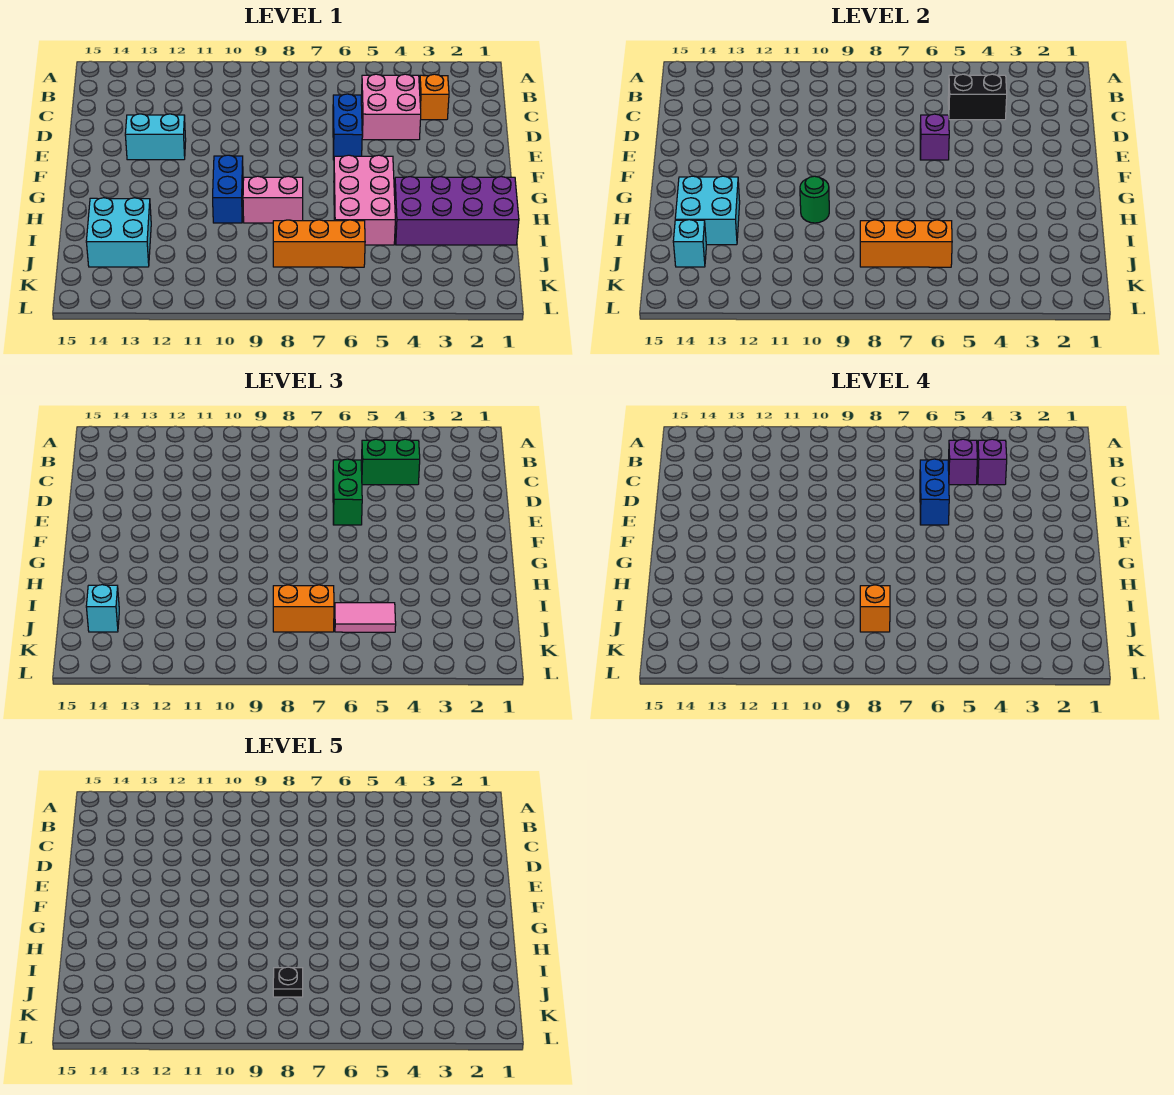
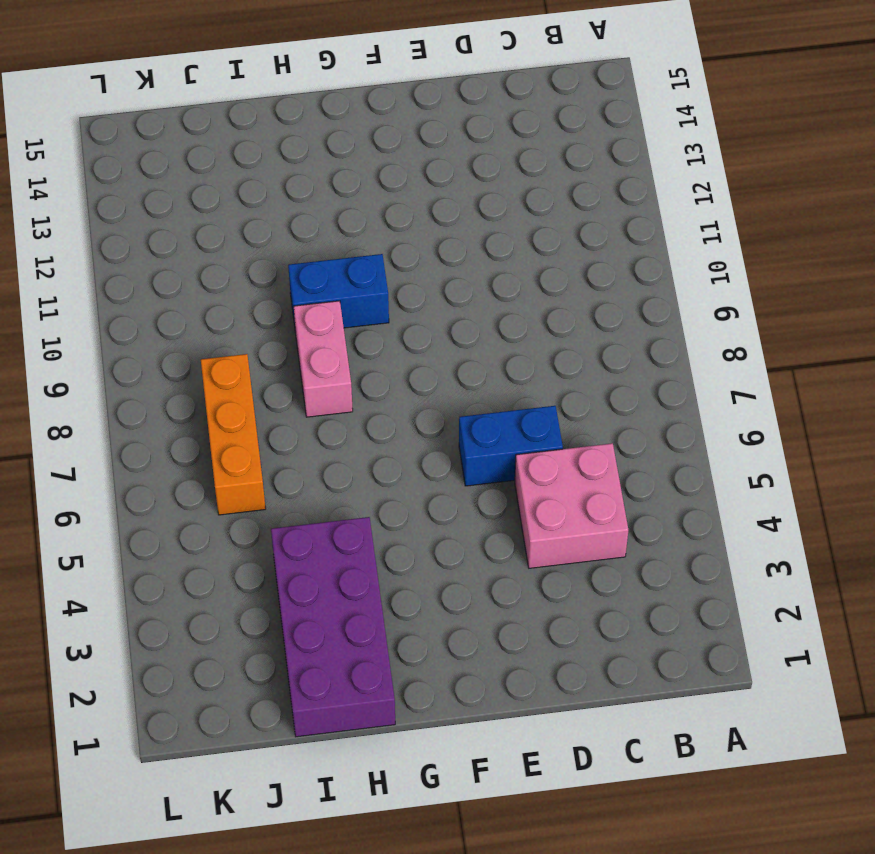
none -> orange brick C3 level 1
none -> cyan brick E12:E13 level 1
none -> pink brick G5:I6 level 1

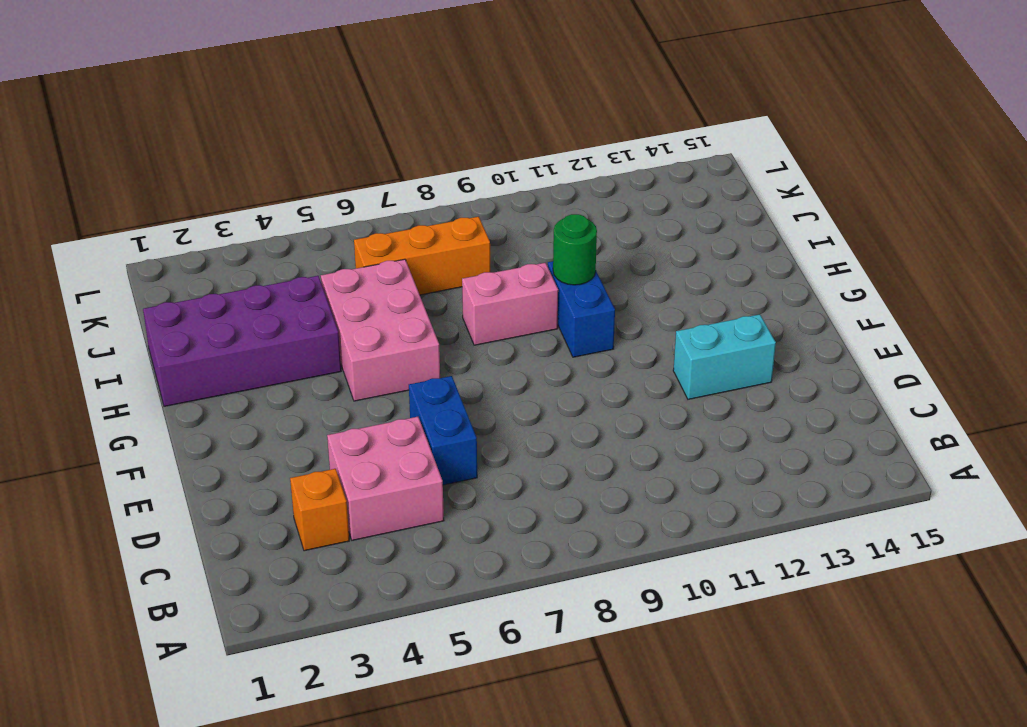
none -> cyan brick I13:J14 level 1
none -> black brick C4:C5 level 2
none -> purple brick E6 level 2

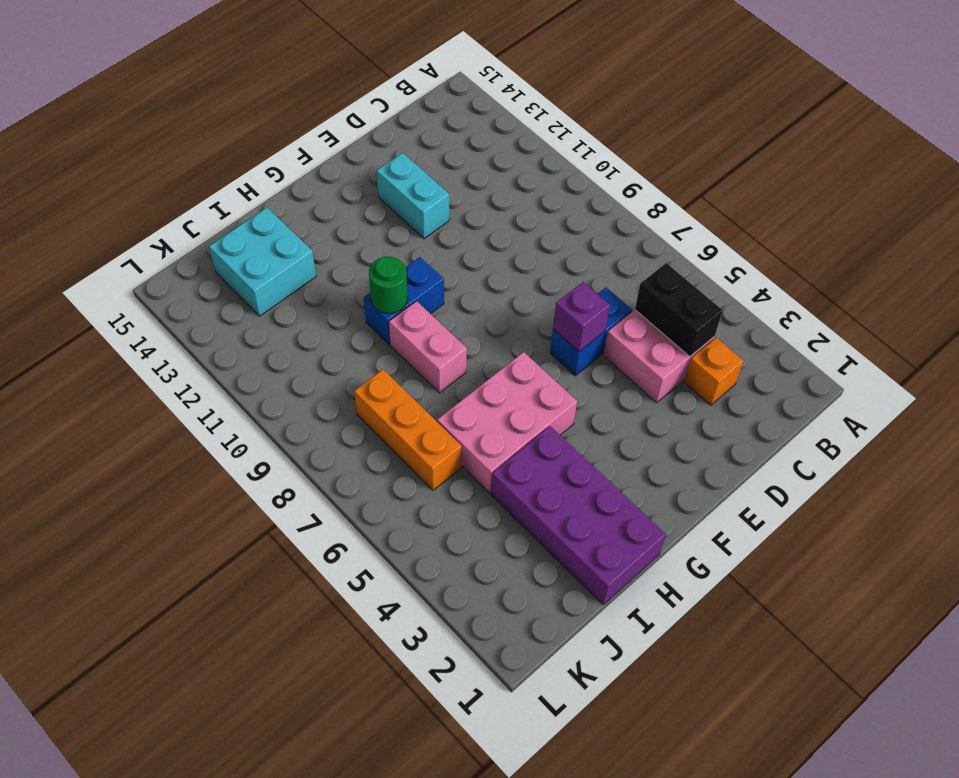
none -> cyan brick H13:I14 level 2
none -> orange brick J6:J8 level 2
none -> cyan brick J14 level 2

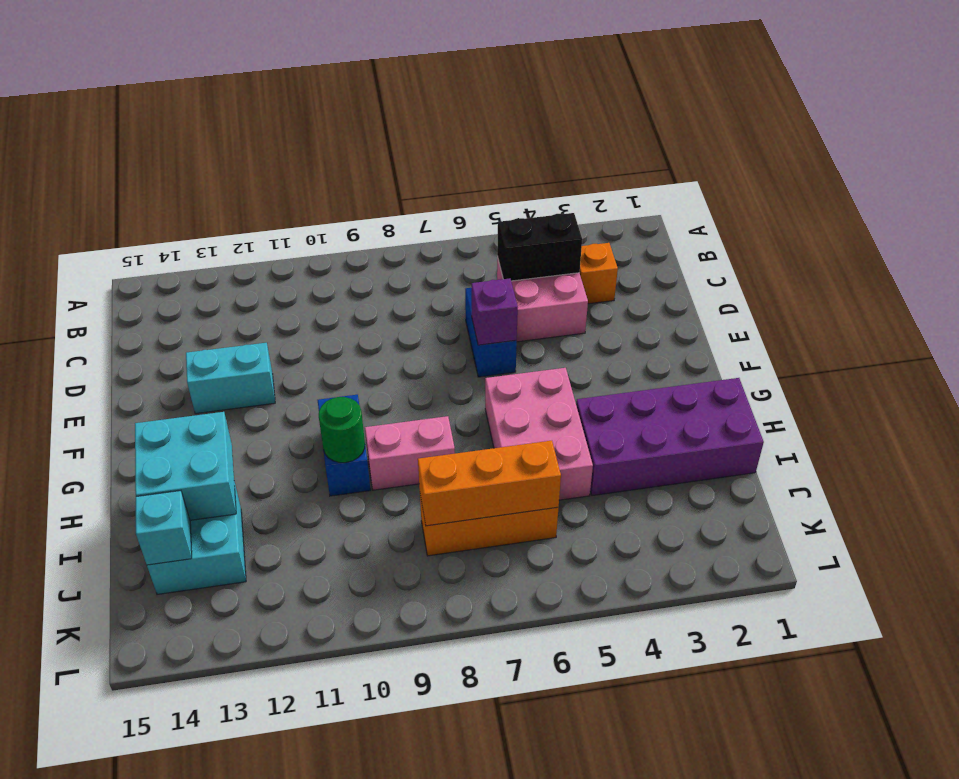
none -> green brick C4:C5 level 3
none -> green brick D6:E6 level 3
none -> pink tile J5:J6 level 3

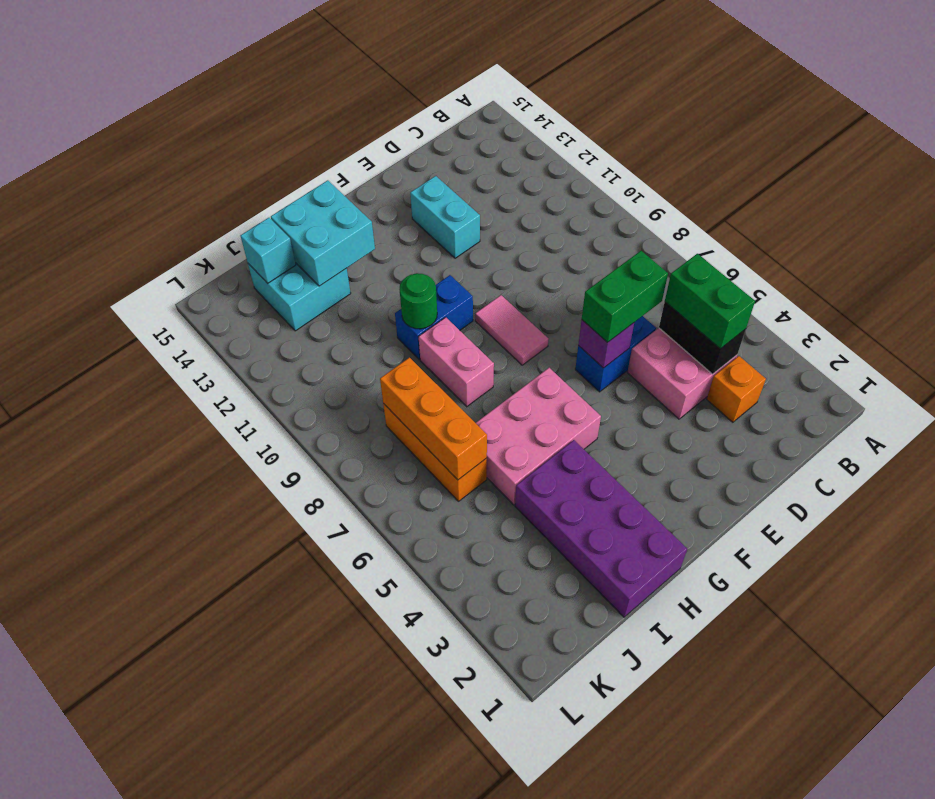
pink tile F8:F9 level 1 -> pink tile J5:J6 level 3
none -> orange brick J7:J8 level 3
none -> cyan brick J14 level 3
none -> purple brick C4 level 4

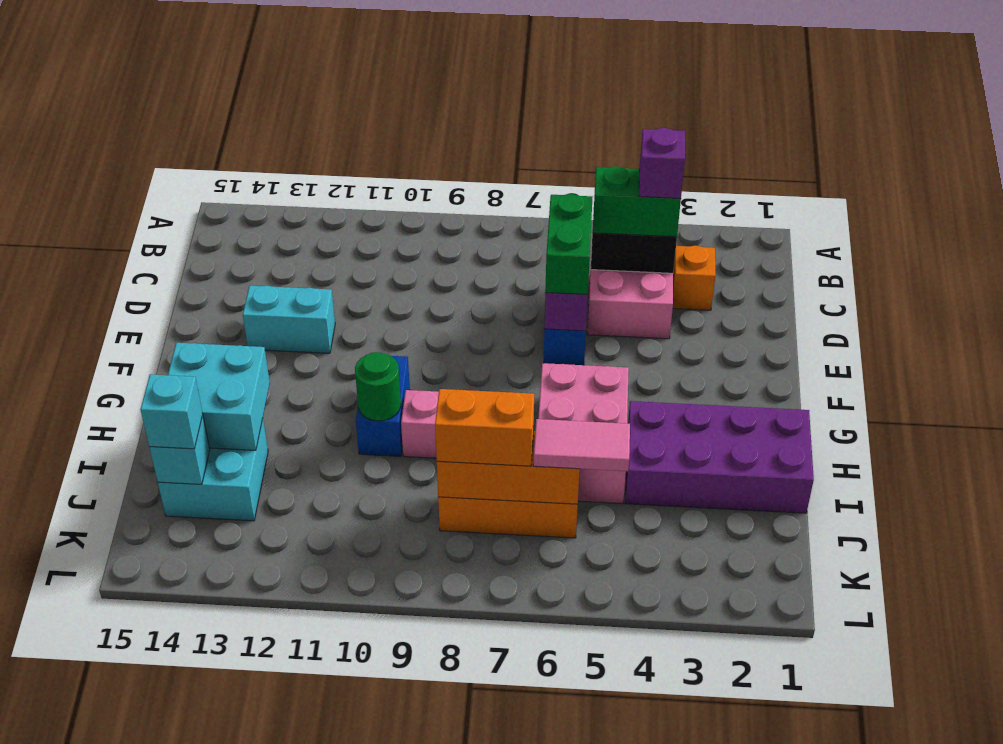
none -> purple brick C5 level 4
none -> blue brick D6:E6 level 4
none -> orange brick J8 level 4

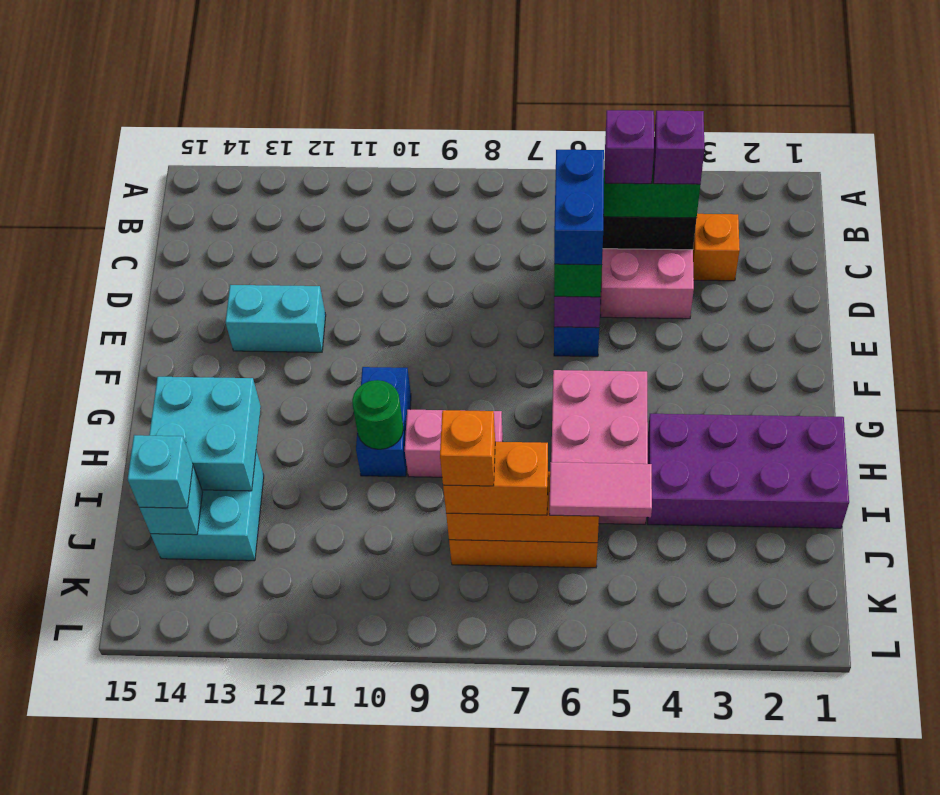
none -> black plate J8 level 5

